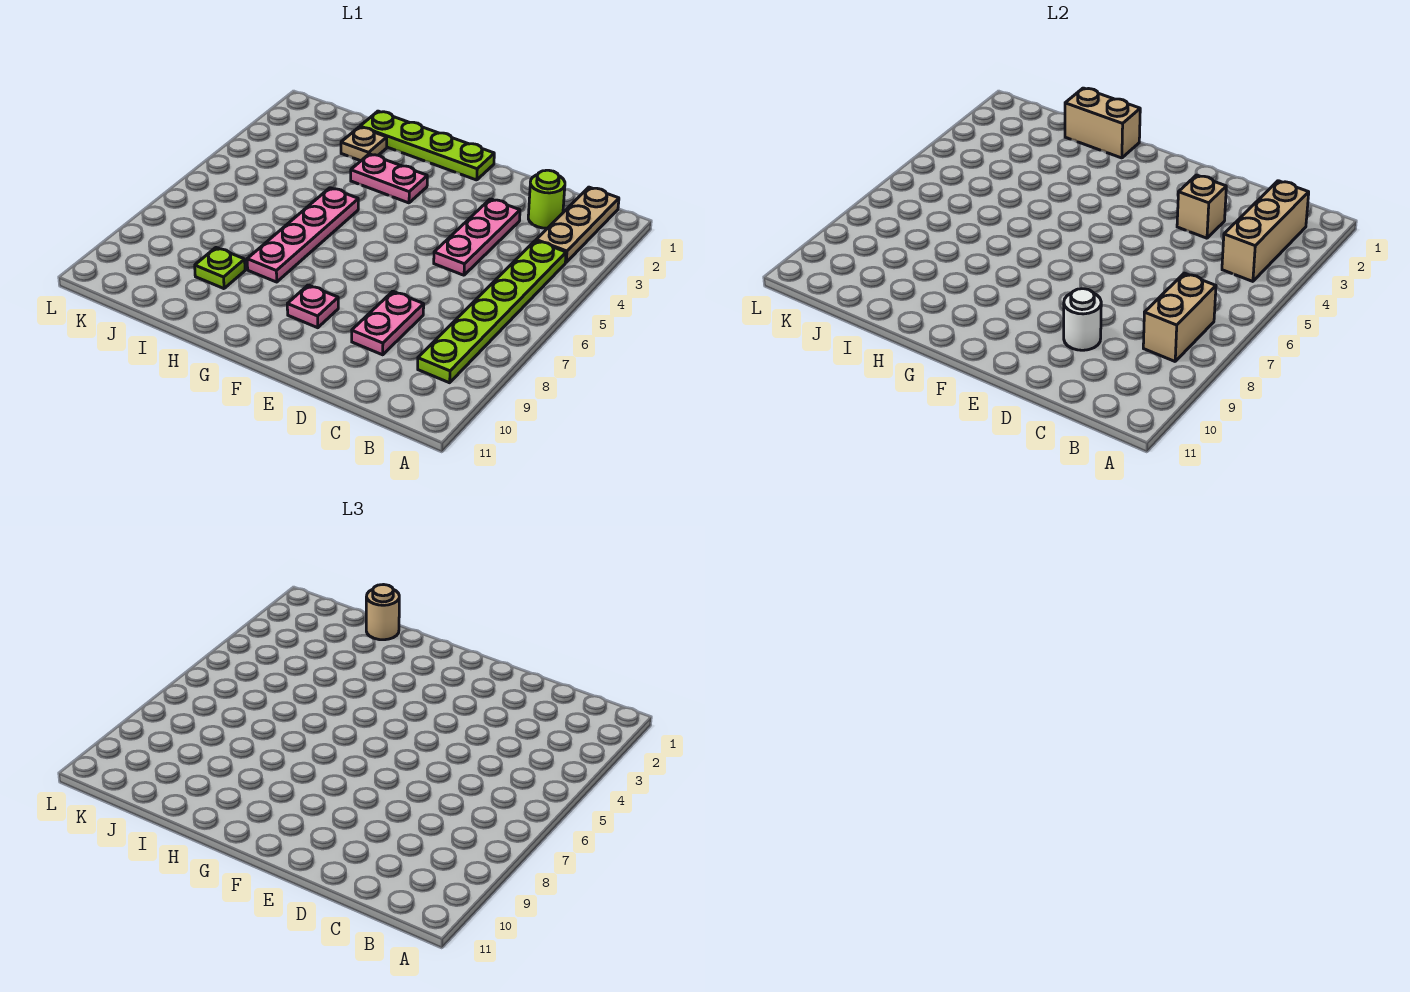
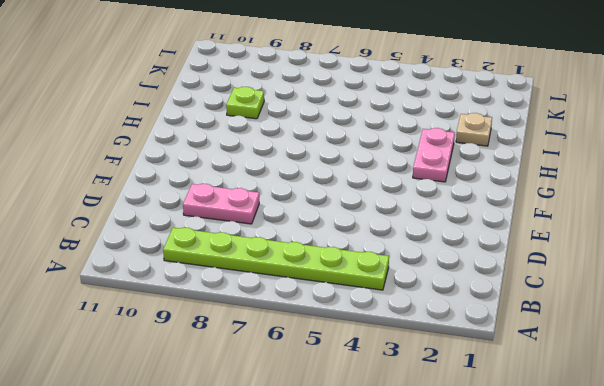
none -> tan plate B1:B3 level 1
none -> lime round brick C2 level 1
none -> pink plate D3:D5 level 1

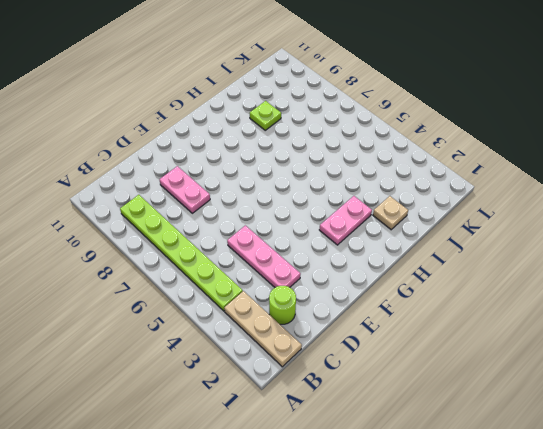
none -> lime plate F1:I1 level 1
none -> pink plate F9 level 1
none -> pink plate H5:H8 level 1

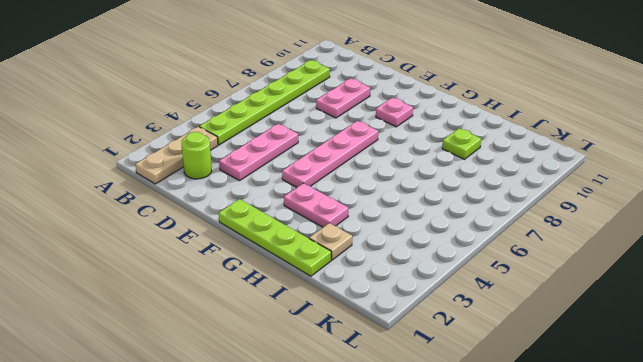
pink plate F4:F7 level 1 -> pink plate H5:H8 level 1
none -> tan brick B2:B4 level 2
none -> tan brick B7:B8 level 2
none -> tan brick D3 level 2

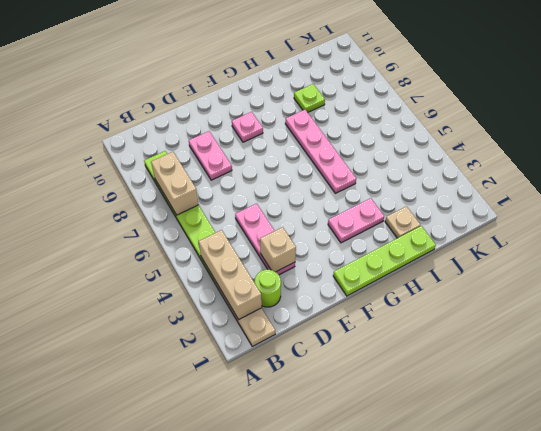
none -> white round brick D9 level 2
none -> tan brick H1:I1 level 2
none -> tan round brick I1 level 3

